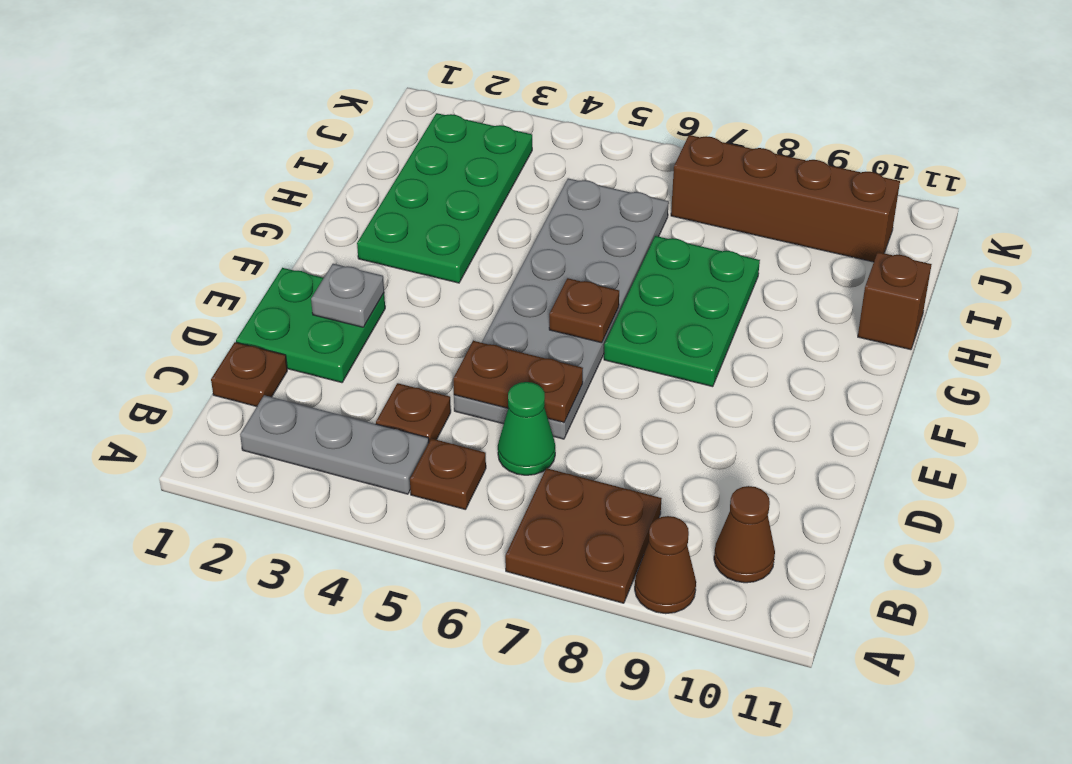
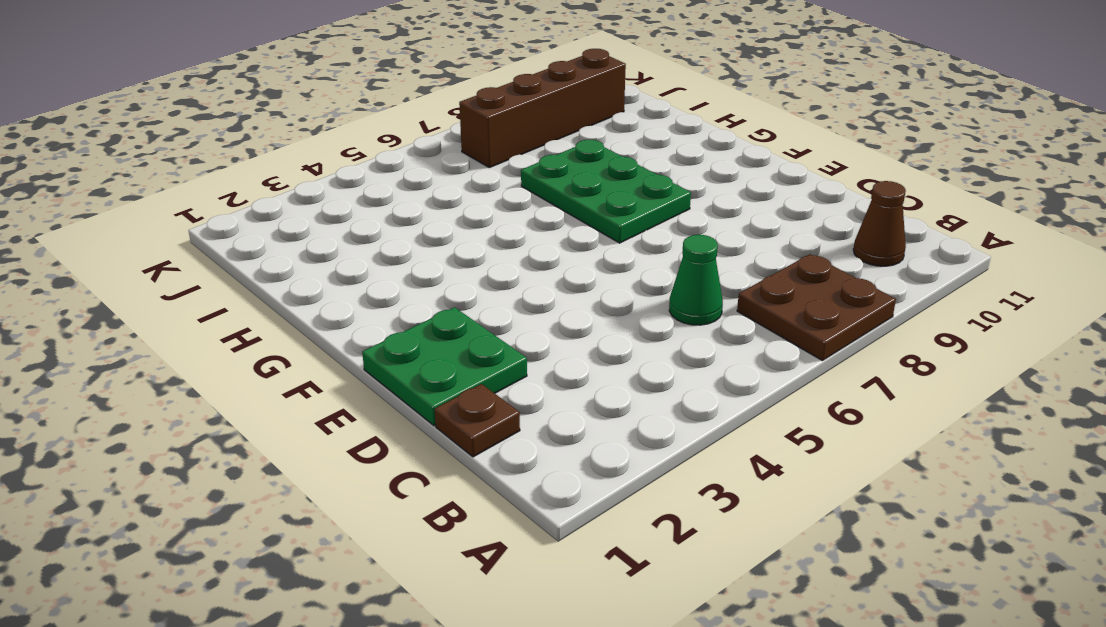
none -> brown cone A9 level 1
none -> grey plate B2:B4 level 1
none -> brown plate B5 level 1

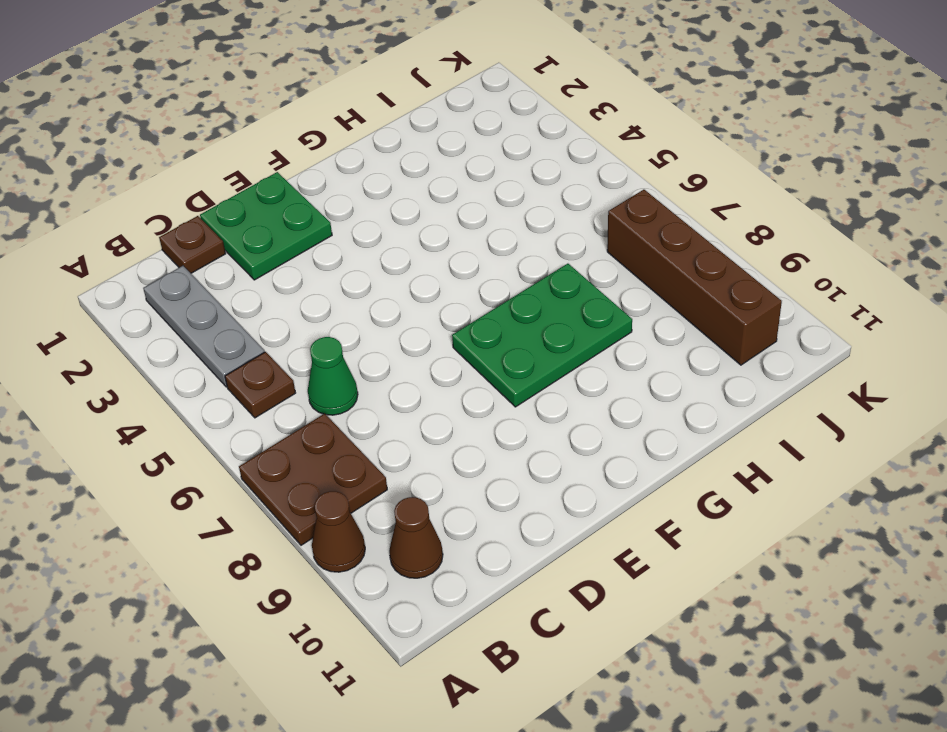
none -> brown plate C4 level 1
none -> grey plate D5:I6 level 1
none -> green plate G2:J3 level 1

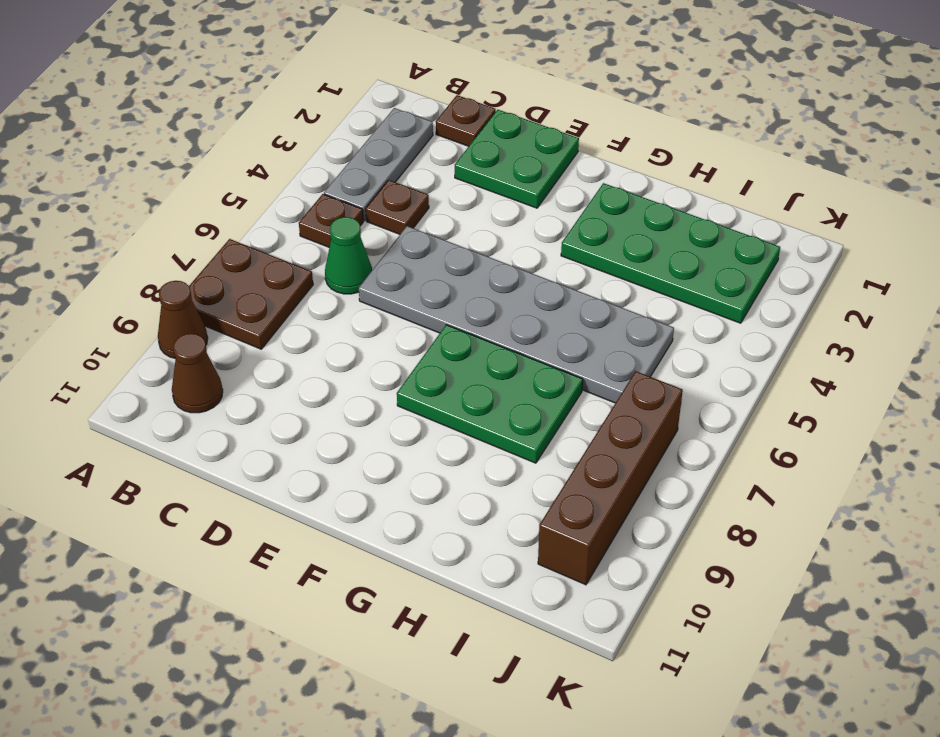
none -> brown brick H11 level 1
none -> brown plate D5:D6 level 2
none -> grey plate E2 level 2

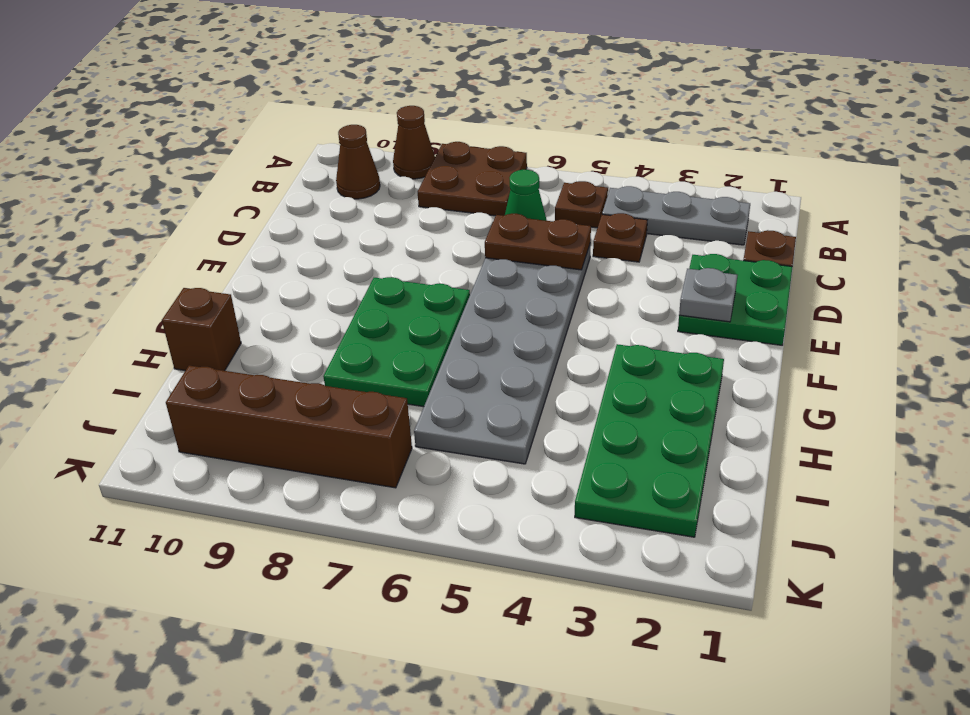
none -> brown plate F6 level 2

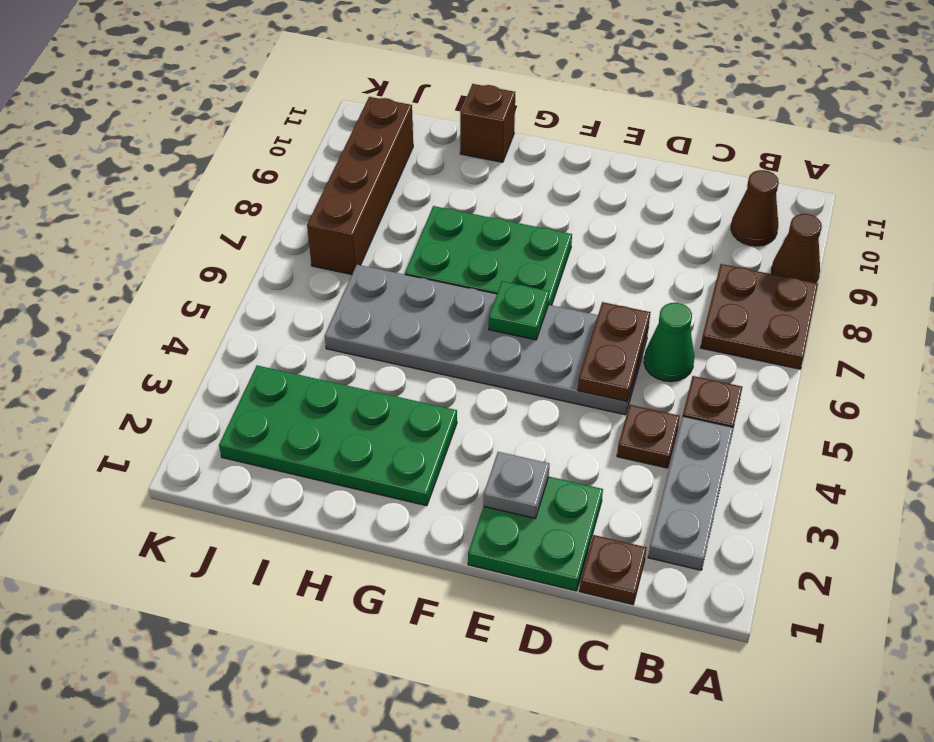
green plate F6 level 2 -> brown plate F6 level 2

